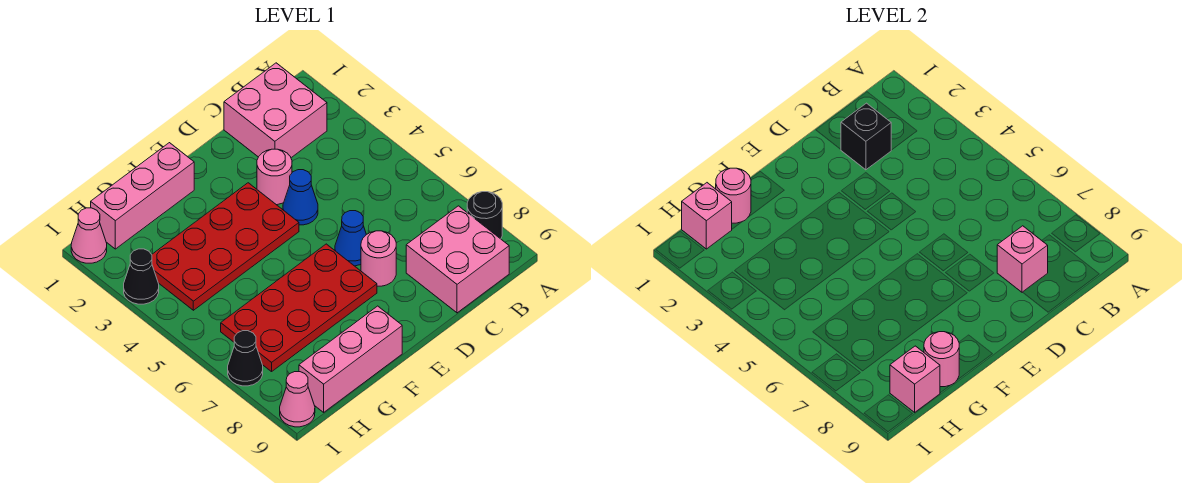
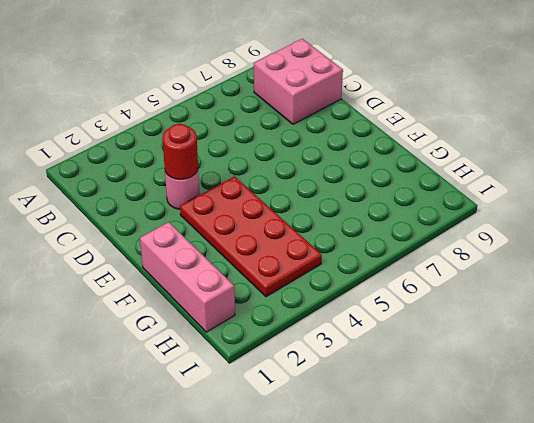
red round brick D3 level 2 -> none
none -> black round brick A8 level 1
none -> pink brick B1:C2 level 1
none -> blue cone D4 level 1

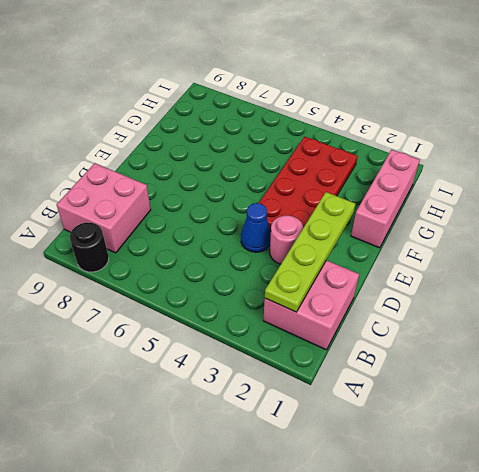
lime plate B2:E2 level 2 -> black brick C2 level 2
none -> blue cone D6 level 1
none -> pink round brick D7 level 1
none -> red plate E6:H7 level 1

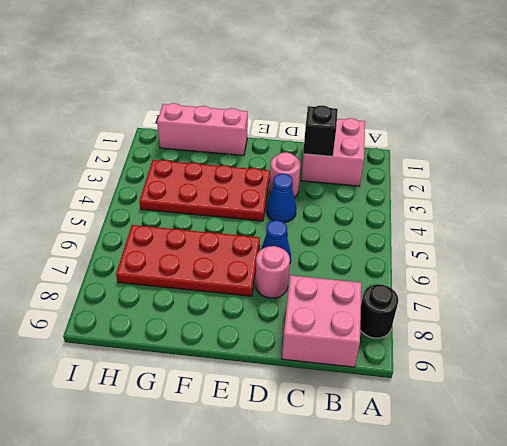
none -> pink brick F9:H9 level 1
none -> pink cone I1 level 1
none -> black cone I3 level 1

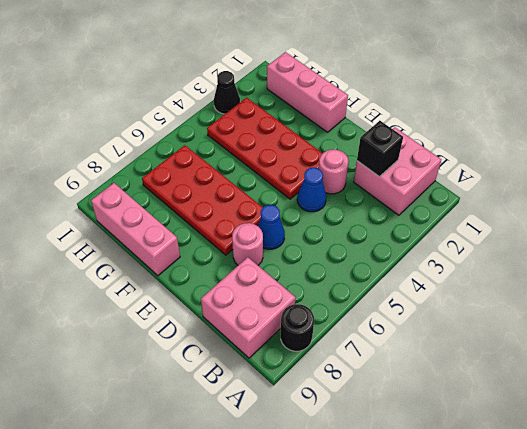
none -> pink cone I1 level 1
none -> black cone I7 level 1
none -> pink cone I9 level 1

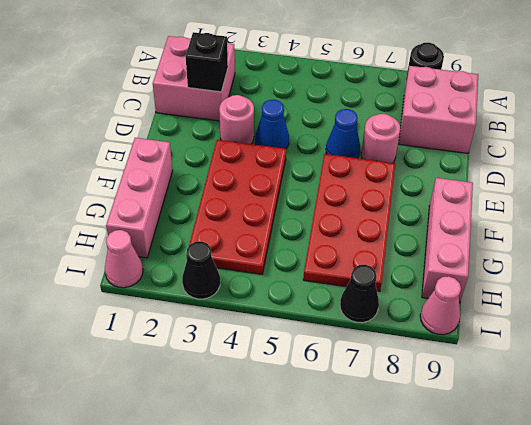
none -> pink brick C8 level 2
none -> pink round brick G1 level 2
none -> pink round brick G9 level 2

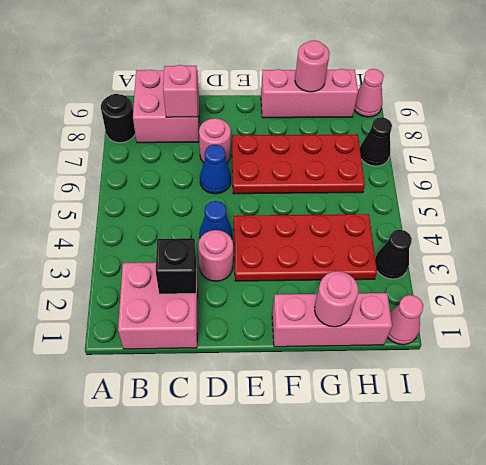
none -> pink brick H1 level 2
none -> pink brick H9 level 2

